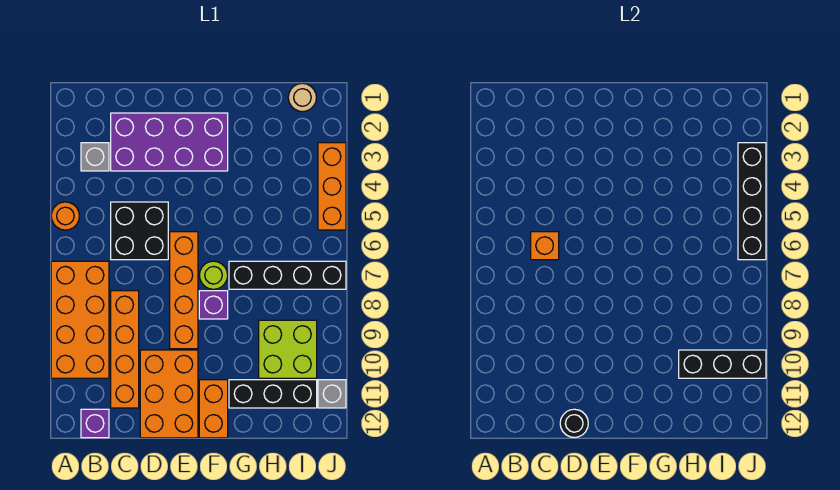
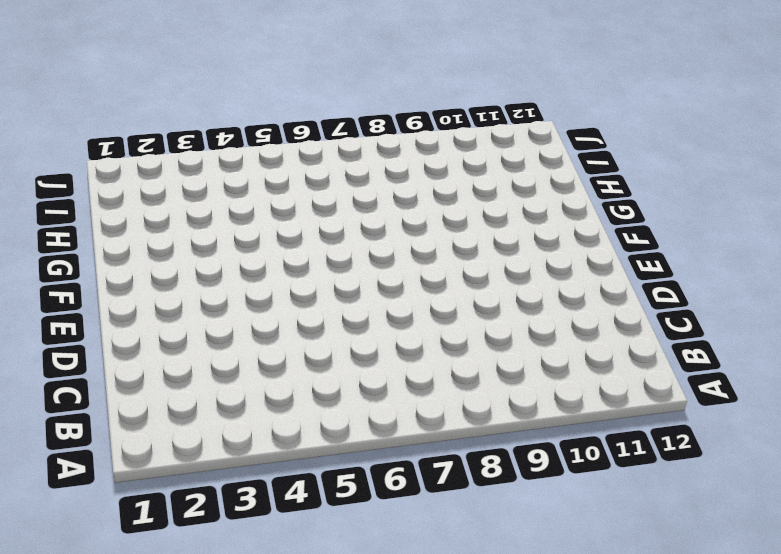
none -> orange round brick A5 level 1
none -> orange brick A7:B10 level 1
none -> grey brick B3 level 1

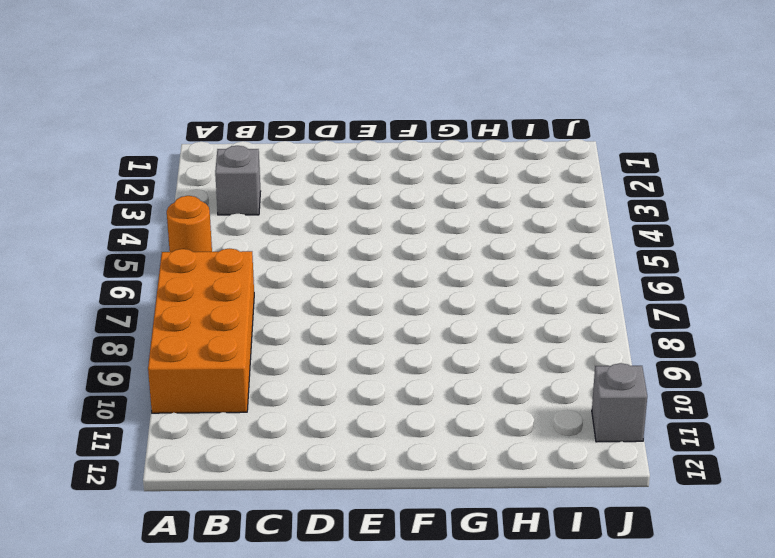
none -> purple brick B12 level 1
none -> purple brick C2:F3 level 1
none -> black brick C5:D6 level 1

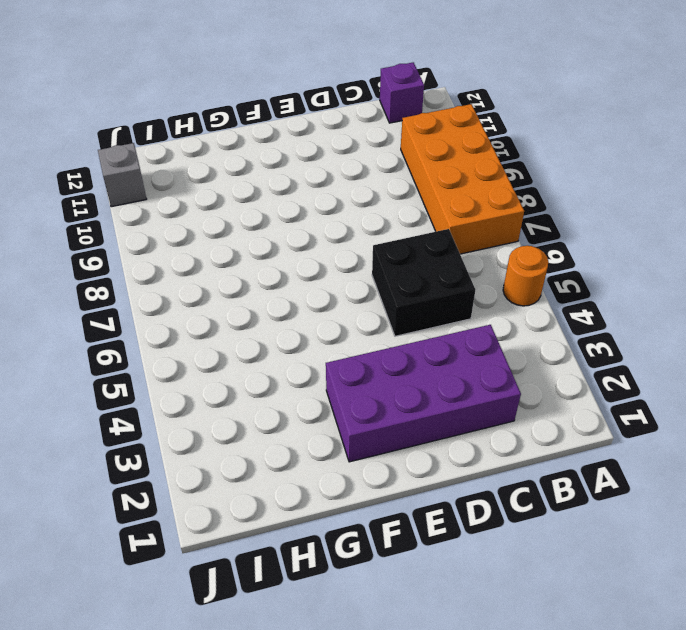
none -> grey brick B3 level 1
none -> orange brick C8:C11 level 1
none -> orange brick D10:E12 level 1

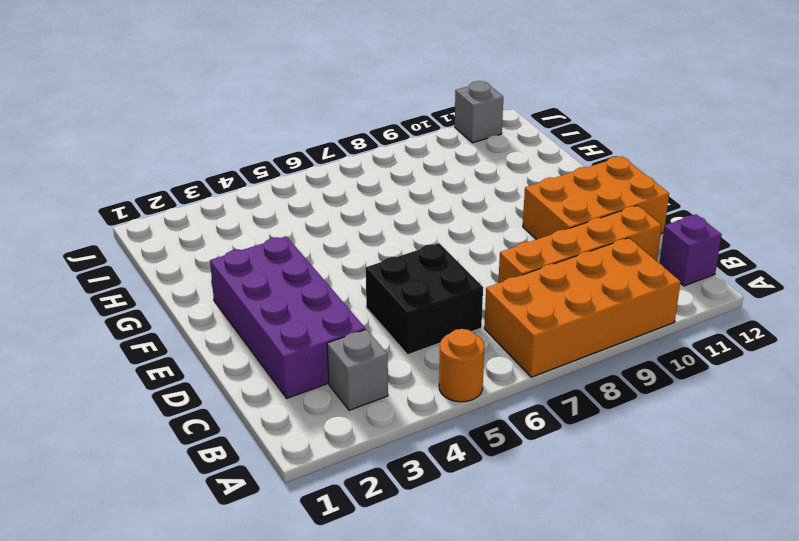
none -> orange brick E6:E9 level 1
none -> lime round brick F7 level 1
none -> purple brick F8 level 1

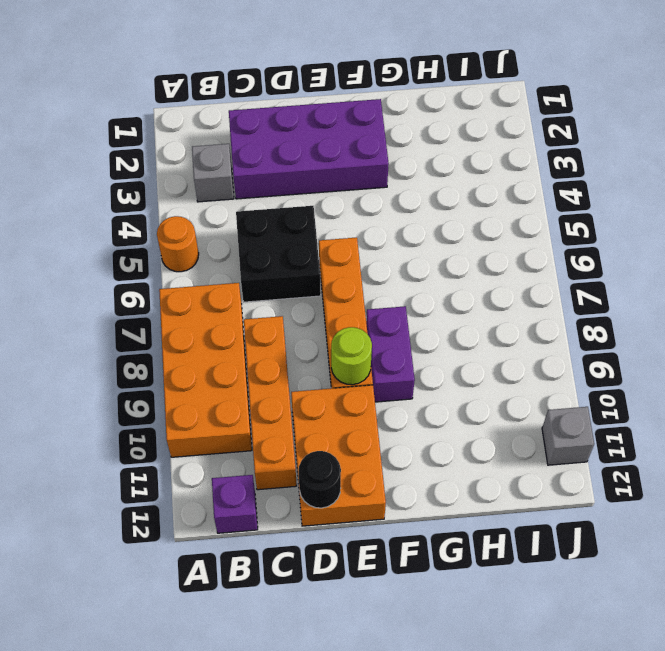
lime round brick E9 level 2 -> lime round brick F7 level 1
purple brick F8:F9 level 1 -> purple brick F8 level 1
none -> orange brick F11:F12 level 1
none -> black brick G7:J7 level 1
none -> black brick G11:I11 level 1

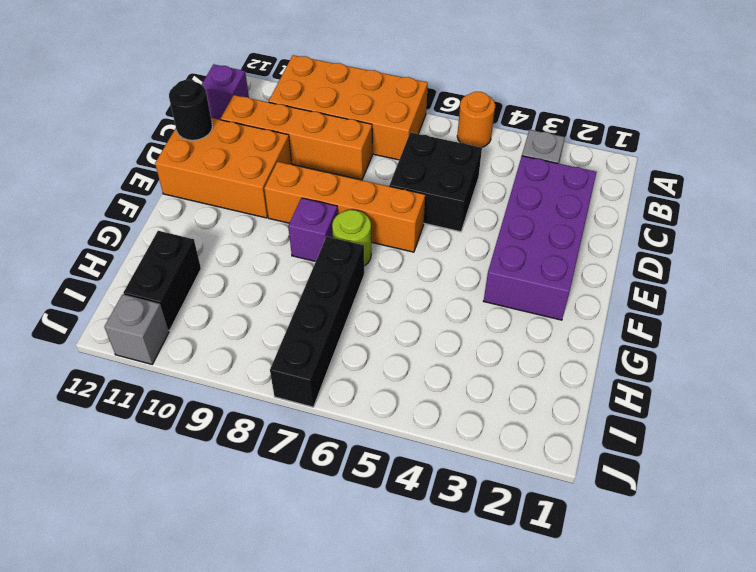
black brick H11:I11 level 1 -> black brick G11:I11 level 1
none -> orange brick F11:F12 level 1
none -> lime brick H9:I10 level 1
none -> tan round brick I1 level 1

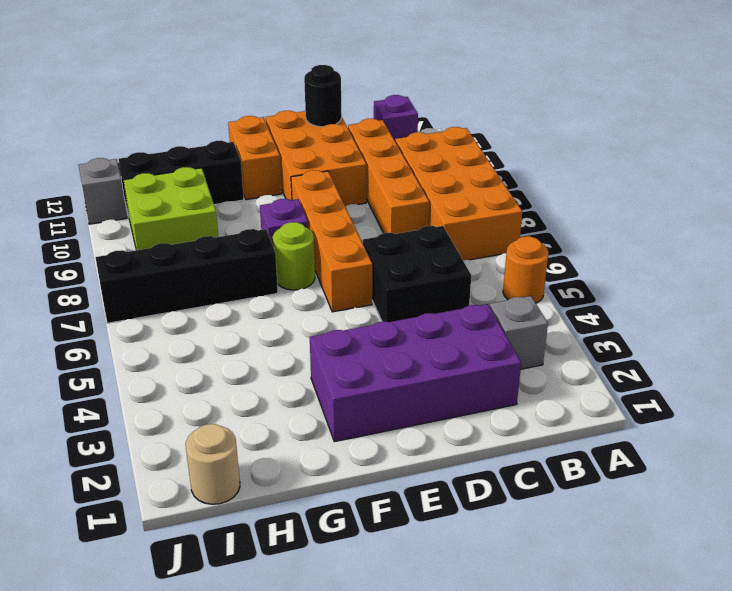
none -> orange brick J3:J5 level 1
none -> orange brick C6 level 2
none -> black brick H10:J10 level 2

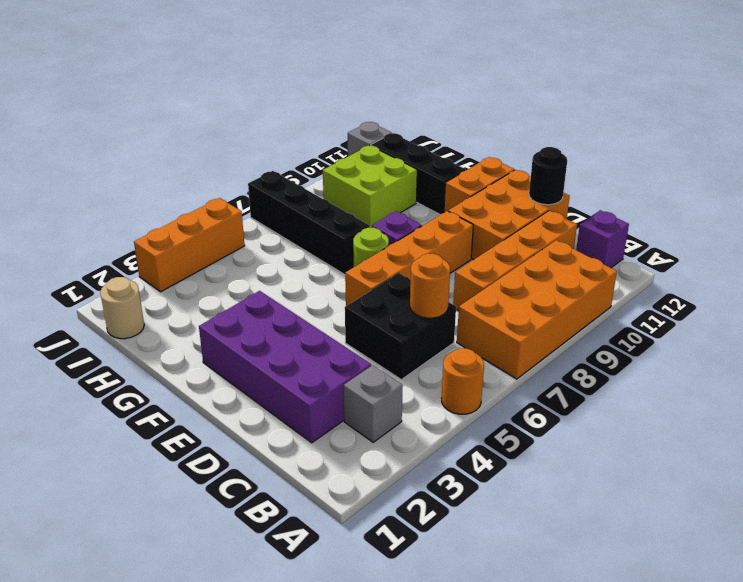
orange round brick C6 level 2 -> orange brick C6 level 2
none -> black brick H10:J10 level 2
none -> black brick J3:J6 level 2

